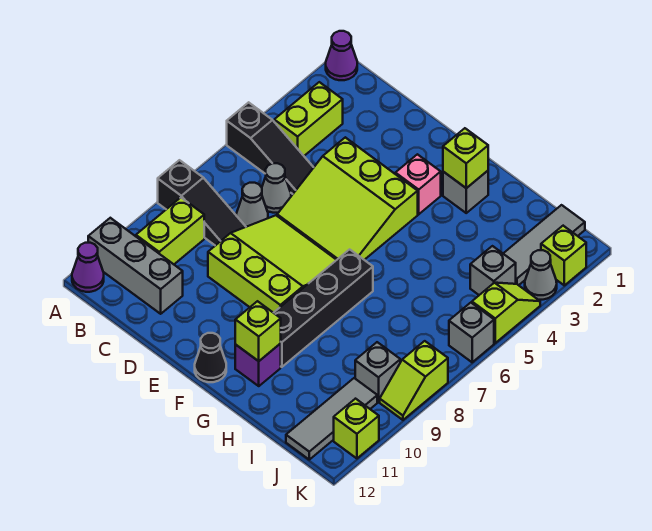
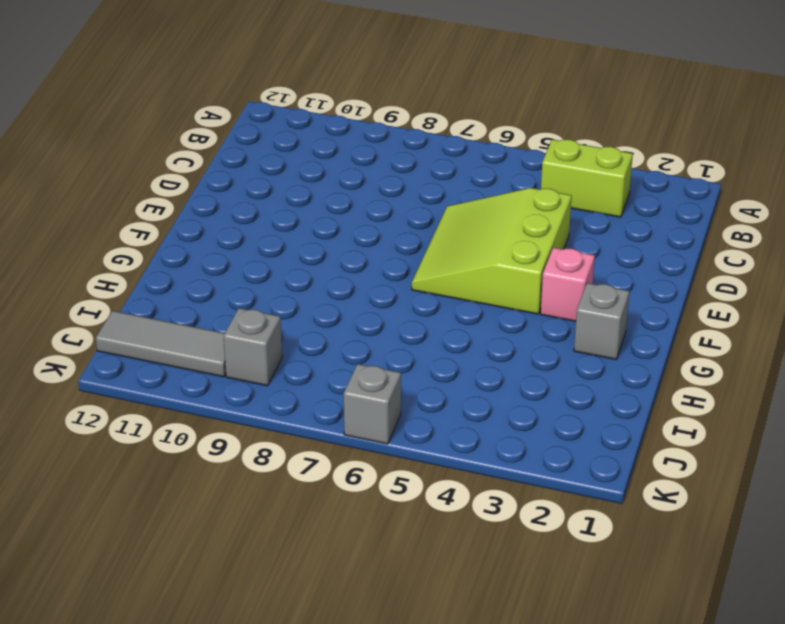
none -> purple cone A1 level 1
none -> black slope A5:C5 level 1 top A
none -> black slope A8:C8 level 1 top A

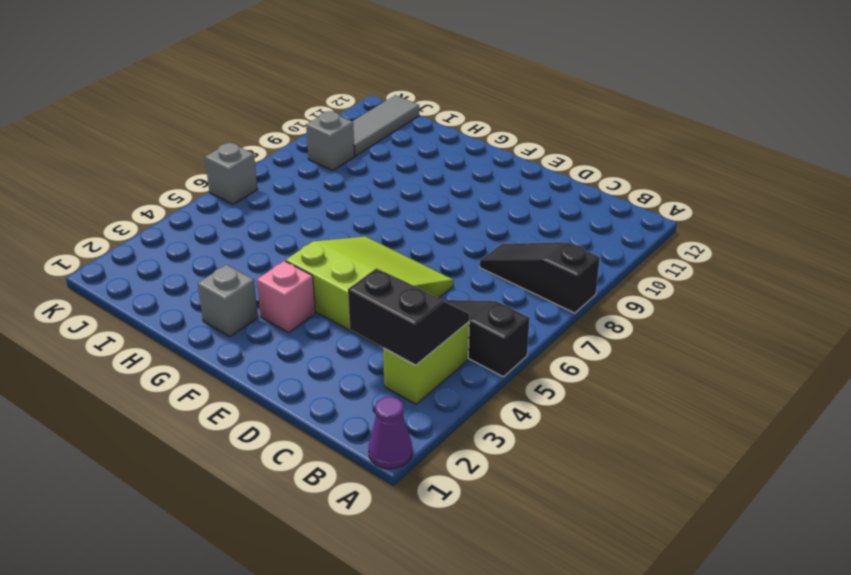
black slope B3:C4 level 2 top 3 -> none
none -> grey brick A11:C11 level 1
none -> purple cone A12 level 1
none -> lime brick B9:B10 level 1

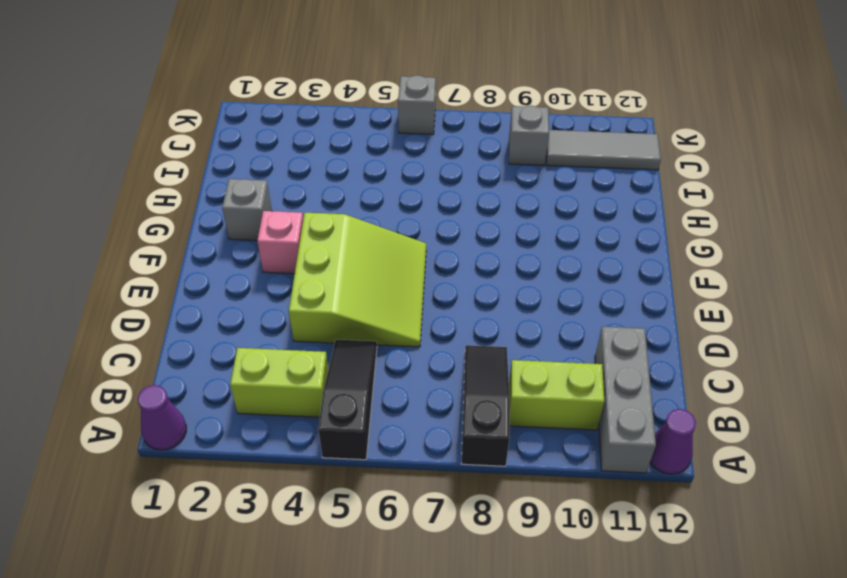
none -> grey cone C6 level 1
none -> grey cone C7 level 1
none -> lime slope D7:F9 level 1 top 9

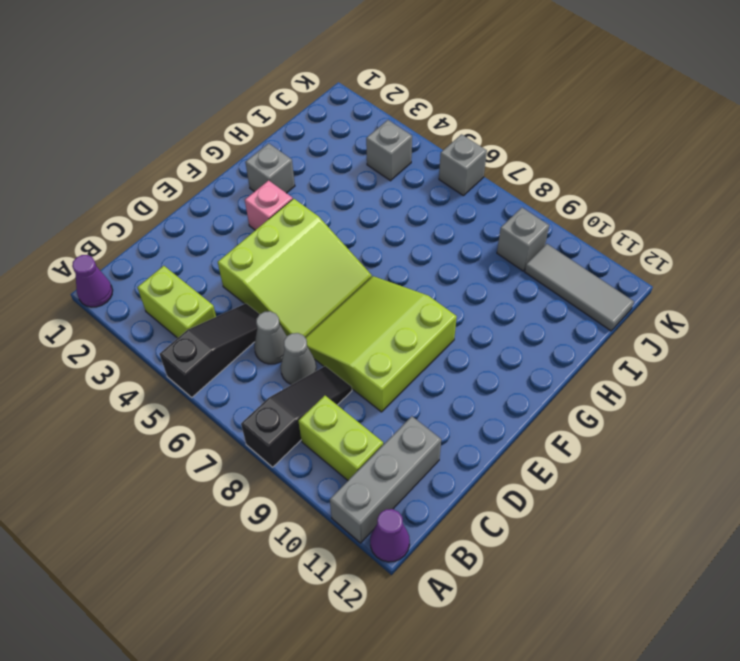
none -> black cone F12 level 1
none -> black brick G7:G10 level 1
none -> purple brick G11 level 1

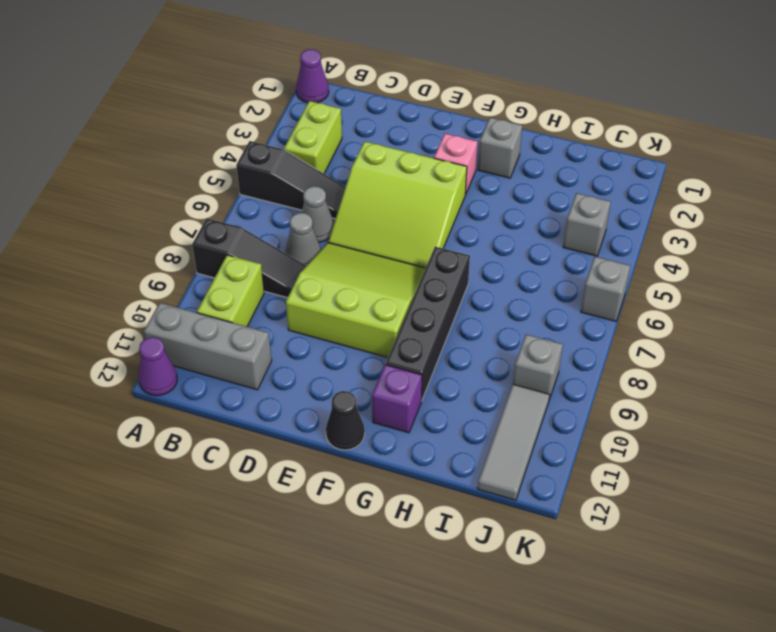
none -> grey tile J1:J3 level 1
none -> lime brick K2 level 1
none -> grey cone K3 level 1

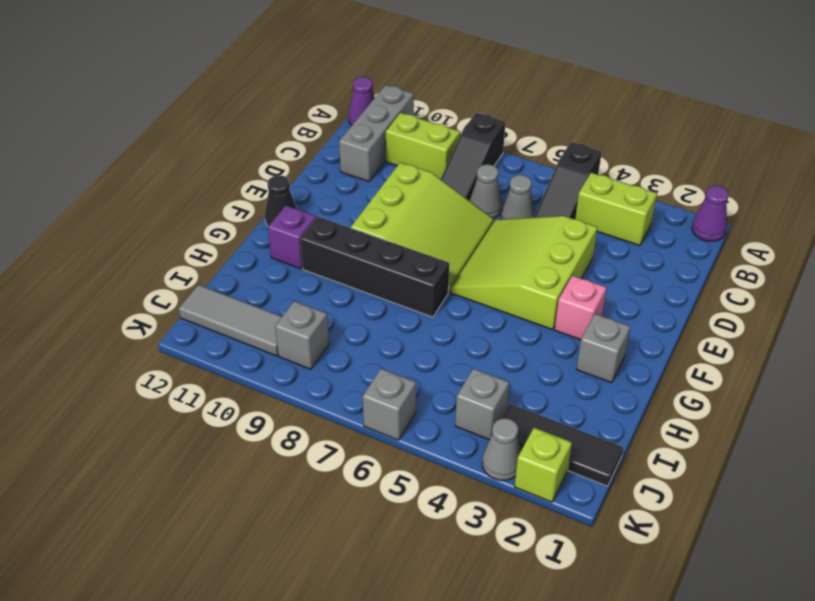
black tile J1:J3 level 1 -> grey tile J1:J3 level 1
none -> lime slope K4:K5 level 1 top 5
none -> lime slope K8:K9 level 1 top 8
none -> lime brick K11 level 1

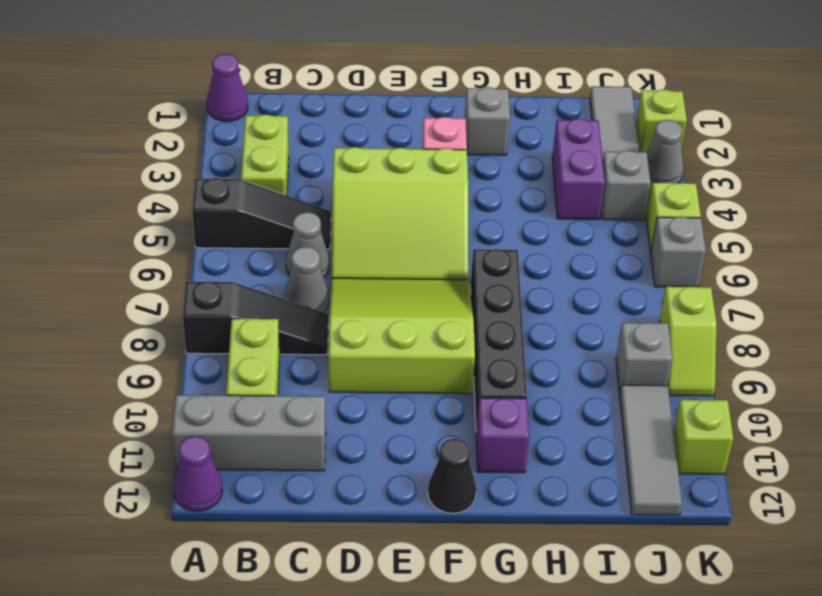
purple brick I3:I4 level 1 -> none
none -> lime brick G2 level 2
none -> lime brick G11 level 2

